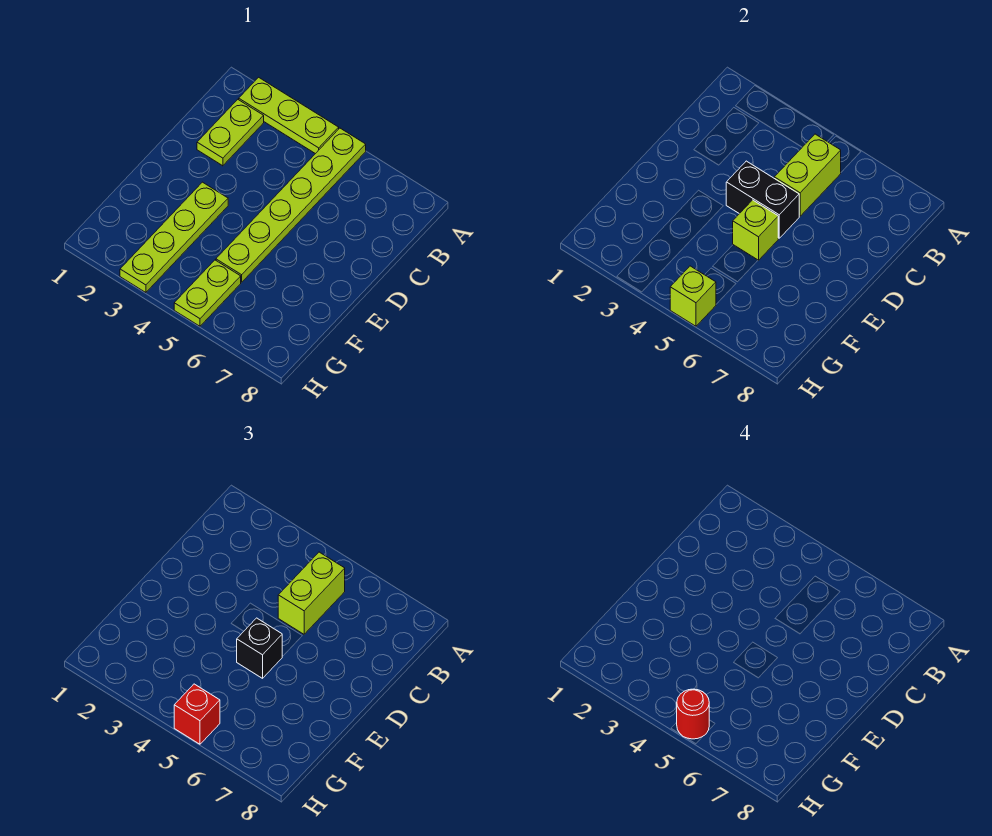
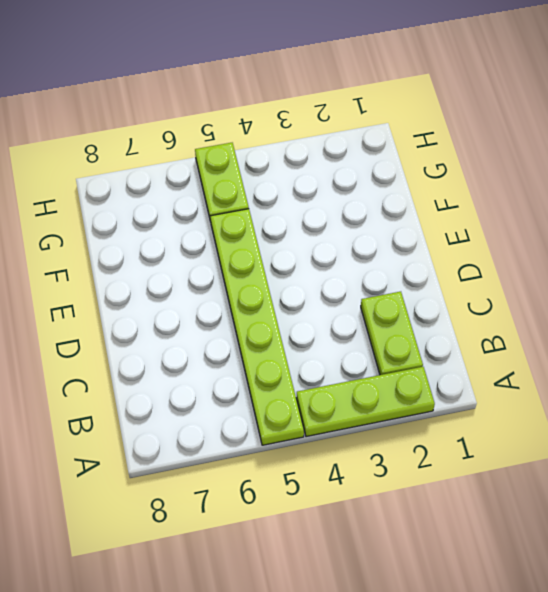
none -> lime plate E3:H3 level 1
none -> lime brick B5:C5 level 2
none -> black brick D4:D5 level 2

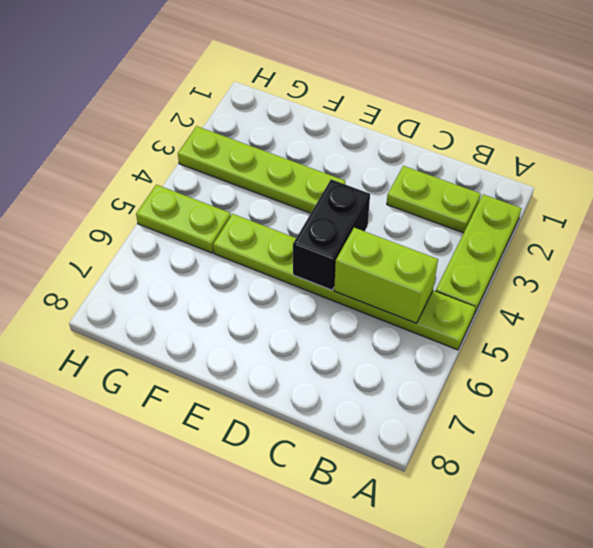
none -> lime brick E5 level 2
none -> lime brick H5 level 2
none -> lime brick B5:C5 level 3

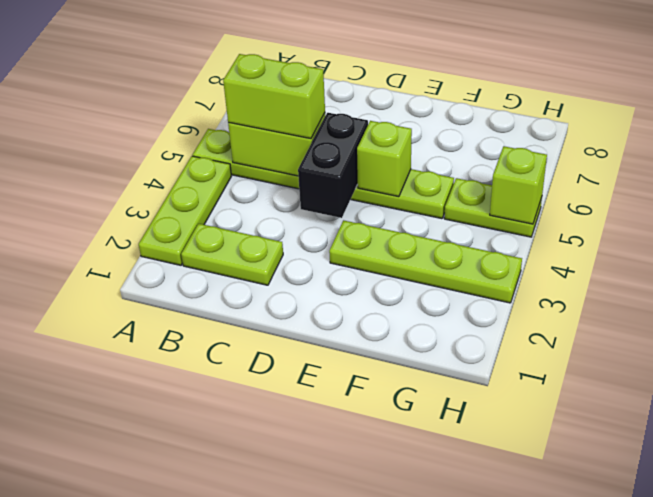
none -> black brick E5 level 3
none -> red brick H5 level 3
none -> red round brick H5 level 4

